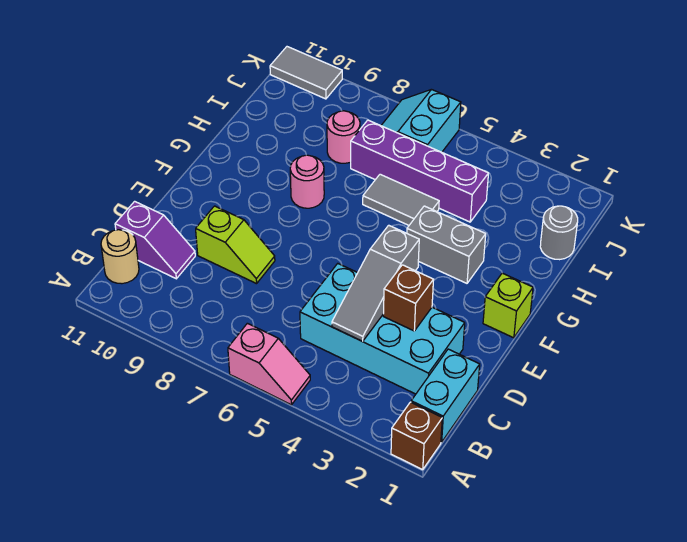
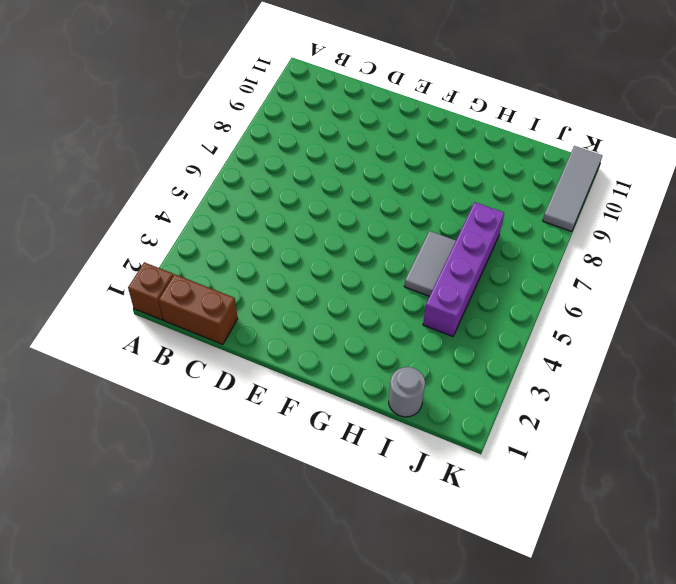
brown brick B1:C1 level 1 -> cyan brick B1:C1 level 1
grey tile K9:K11 level 1 -> grey tile K10:K11 level 1
none -> pink slope A5:A6 level 1 top 6
none -> tan round brick B11 level 1
none -> cyan brick C2:D5 level 1

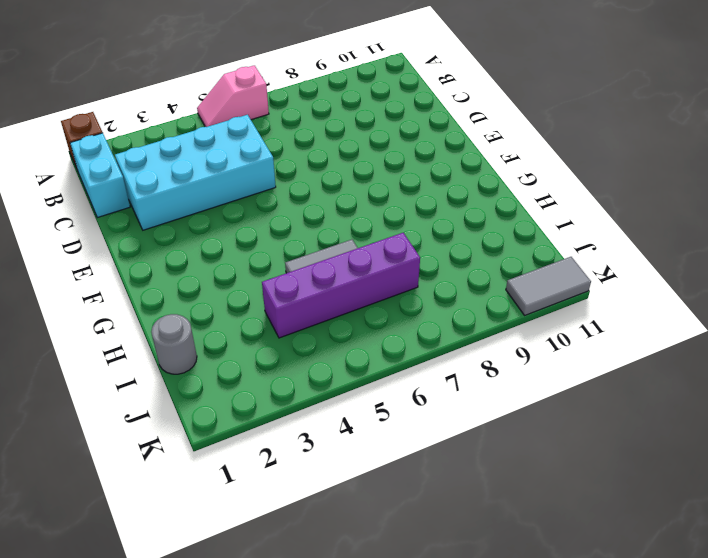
none -> tan round brick B11 level 1
none -> purple slope C10:C11 level 1 top 11
none -> lime slope D8:D9 level 1 top 9

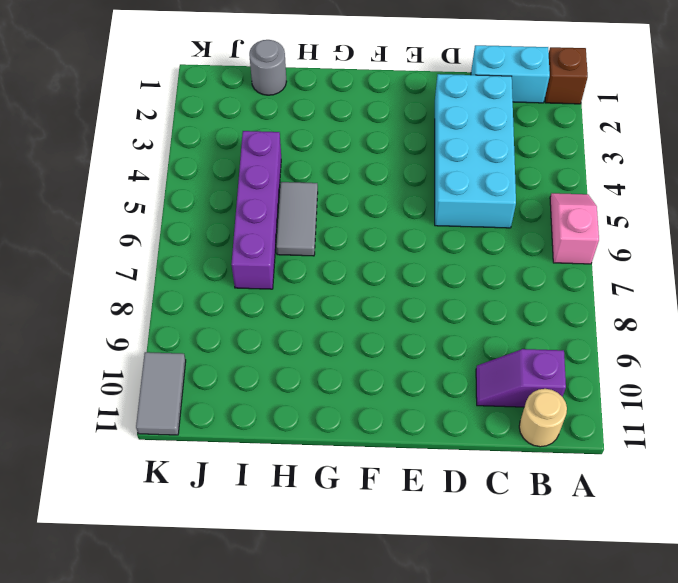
purple slope B10:C10 level 1 top B -> purple slope C10:C11 level 1 top 11
none -> lime slope D8:D9 level 1 top 9
none -> lime brick F1 level 1
none -> grey brick G3:G4 level 1

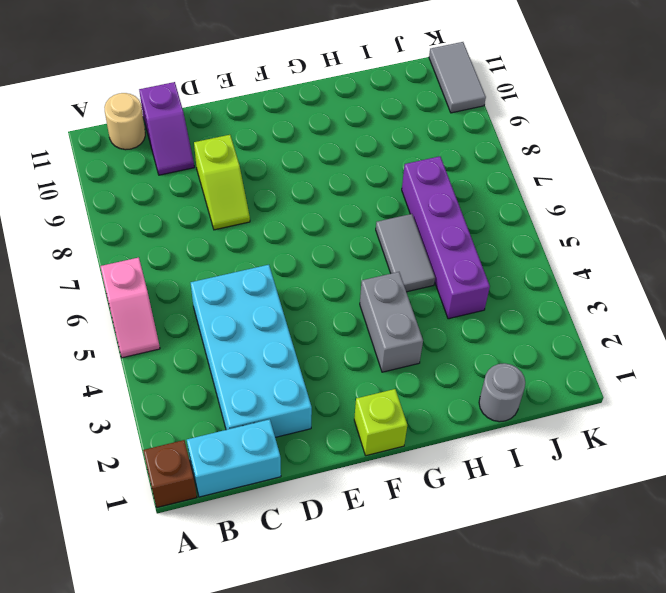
none -> pink round brick G8 level 1
none -> pink round brick I8 level 1
none -> cyan slope J6:K7 level 1 top 6

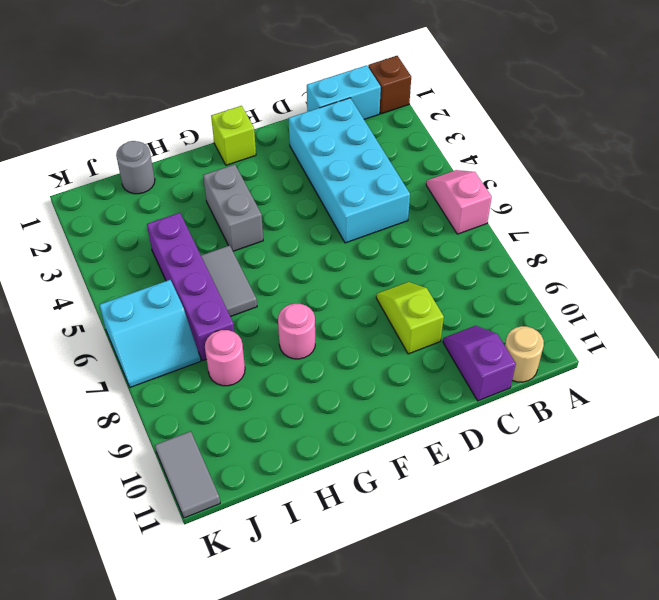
none -> grey slope C4:E4 level 2 top E
none -> brown brick D3 level 2

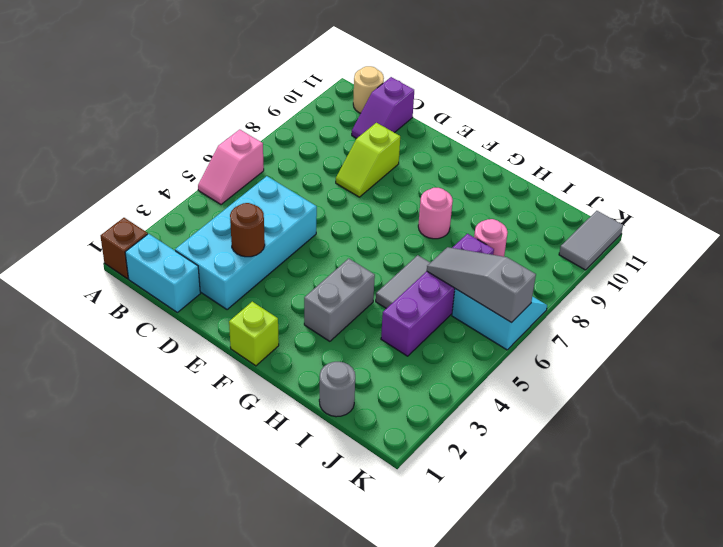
brown round brick D3 level 2 -> brown brick D3 level 2
grey slope I6:K6 level 2 top K -> grey slope C4:E4 level 2 top E

